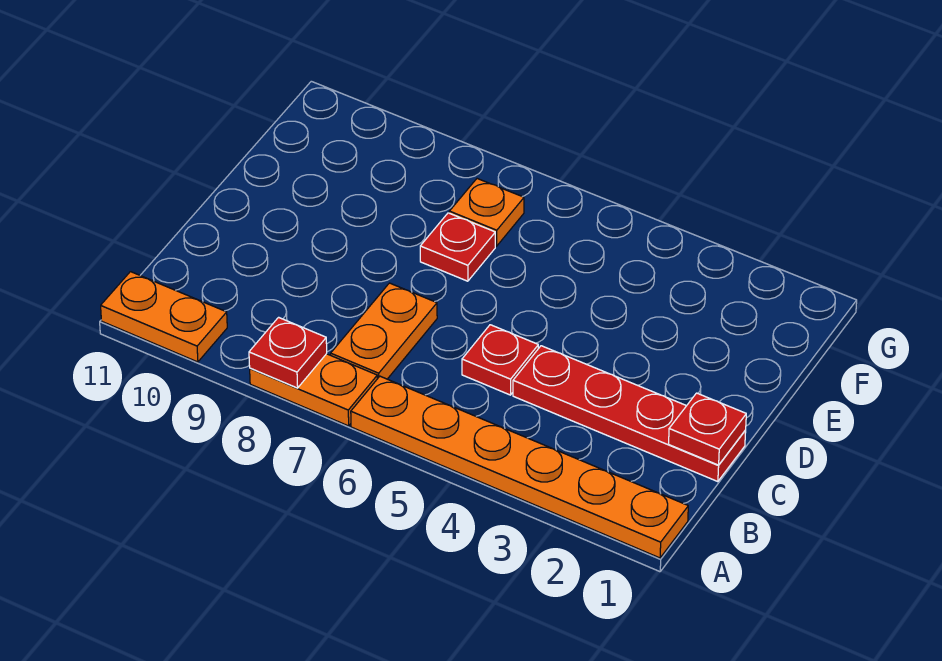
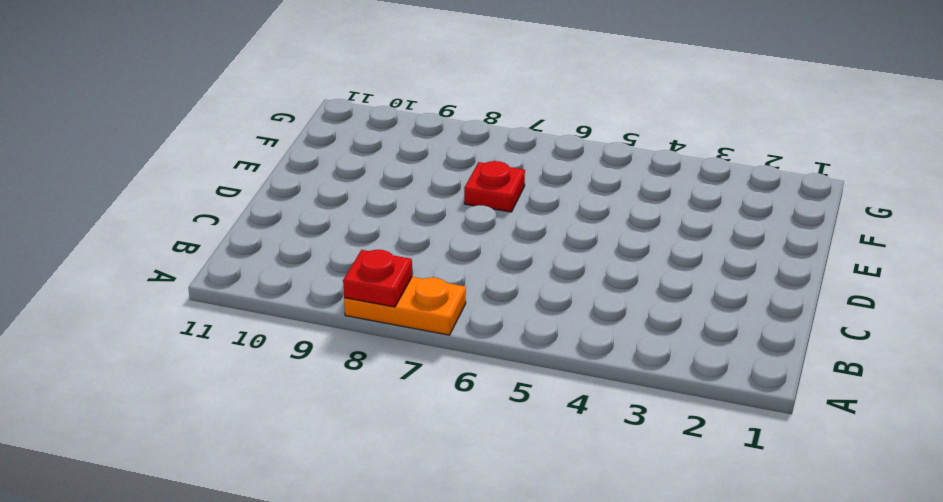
none -> orange plate A1:A6 level 1
none -> orange plate A10:A11 level 1

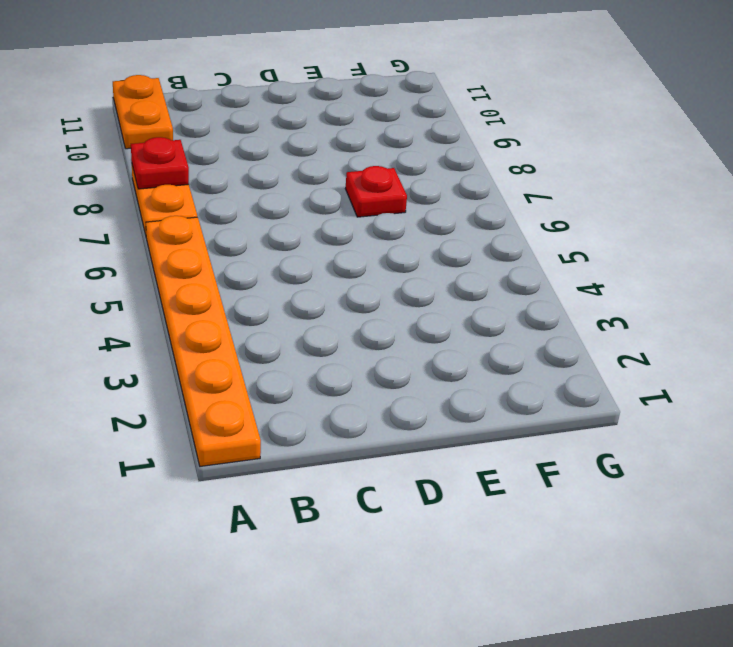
none -> orange plate B7:C7 level 1
none -> red plate C1:C4 level 1

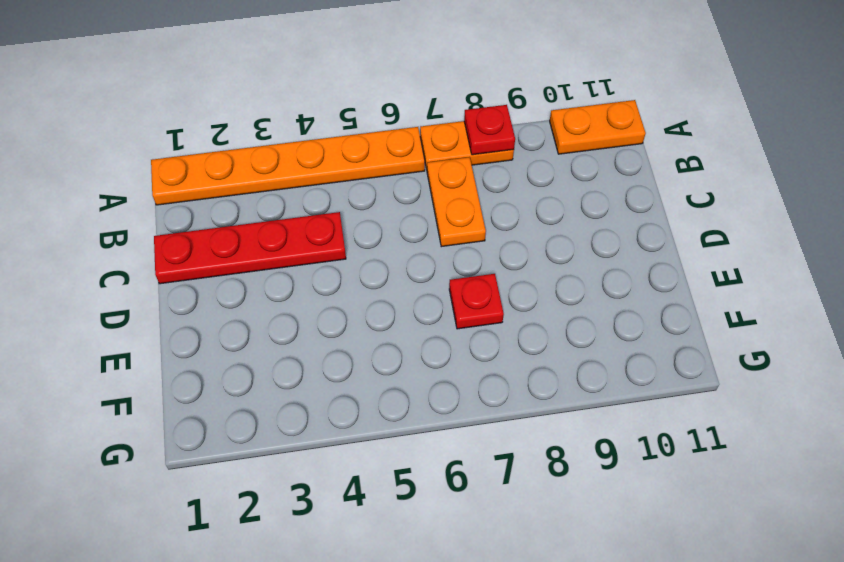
none -> red plate C5 level 1
none -> orange plate F7 level 1

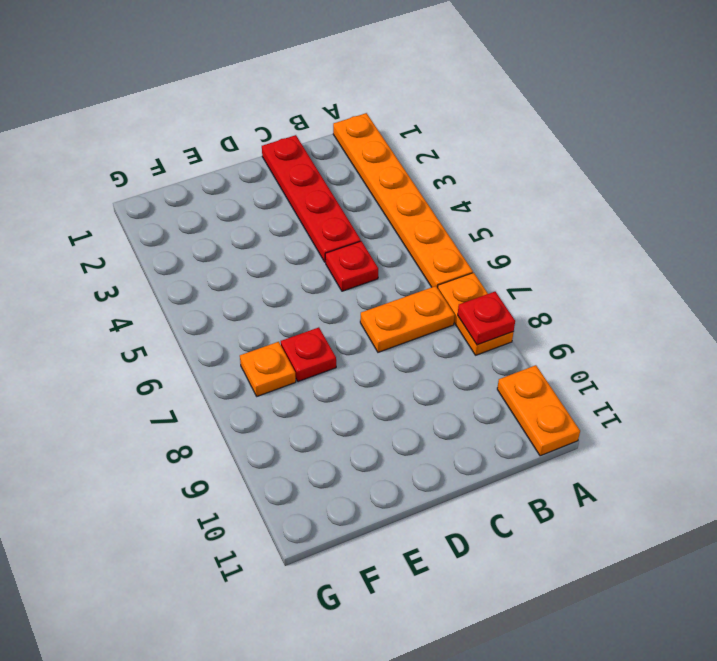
none -> red plate C1 level 2

